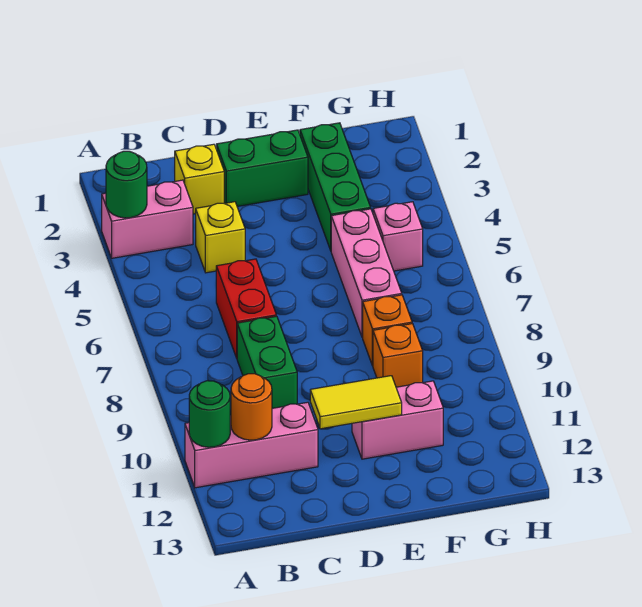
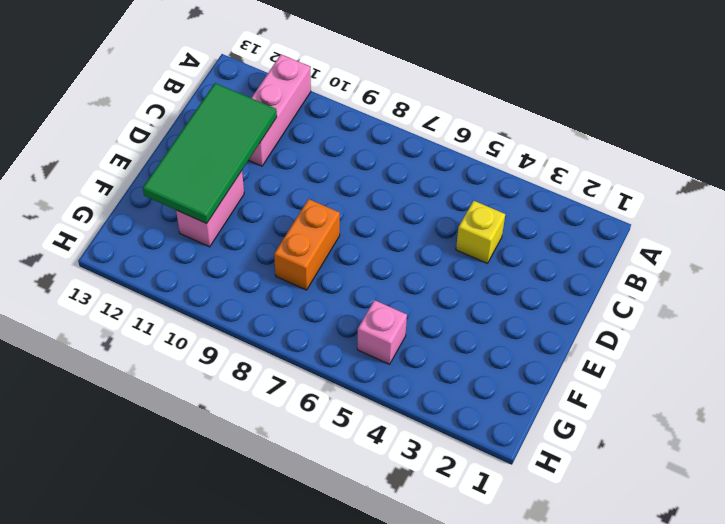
green tile C11:F12 level 2 -> yellow tile D11:E11 level 2
orange brick E8:F8 level 1 -> orange brick F8 level 1
none -> pink brick A3:B3 level 1
none -> yellow brick C2 level 1
none -> red brick C6:C7 level 1

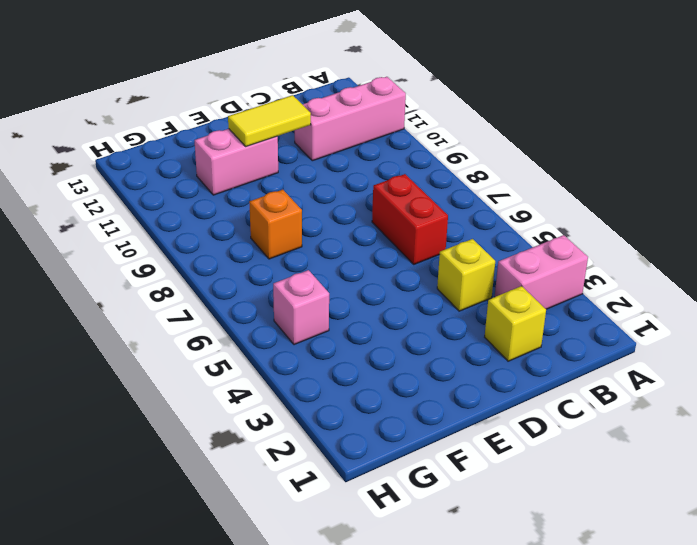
none -> green brick C8:C9 level 1
none -> green brick D2:E2 level 1
none -> green brick F2:F4 level 1

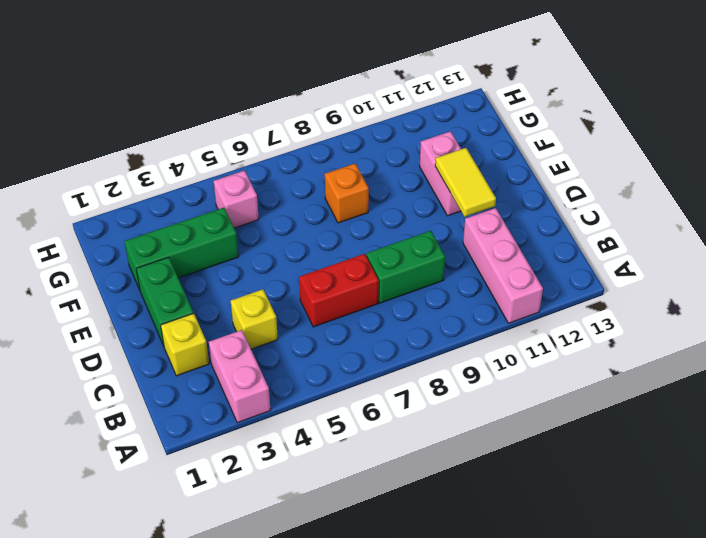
none -> pink brick F5:F7 level 1
none -> orange brick F9 level 1
none -> green round brick A3 level 2

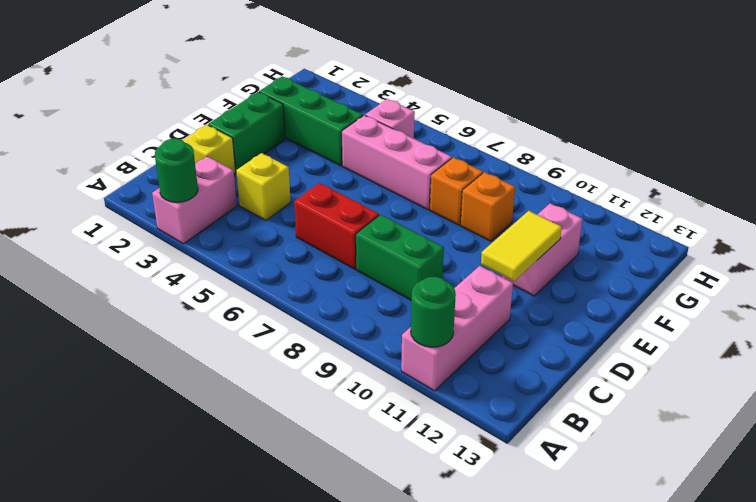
none -> orange round brick B11 level 2

